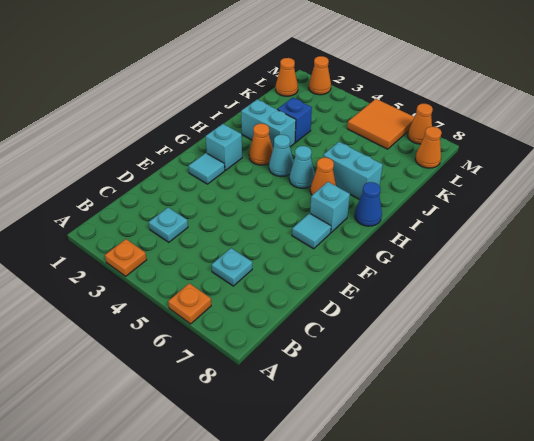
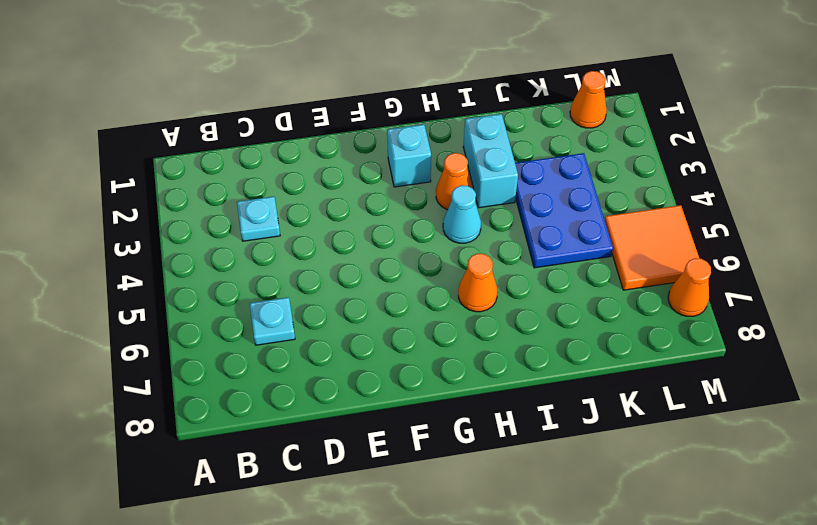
blue plate J3:K5 level 1 -> blue brick J3 level 1
none -> orange plate A3 level 1
none -> orange plate A6 level 1
none -> cyan tile F2 level 1

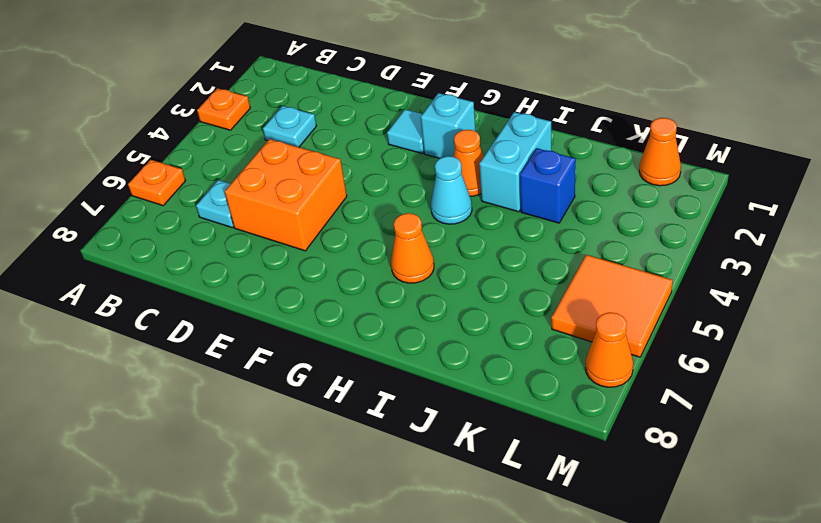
orange brick D5:E6 level 1 -> none
none -> cyan tile F7 level 1
none -> cyan brick G7 level 1
none -> cyan cone H5 level 1

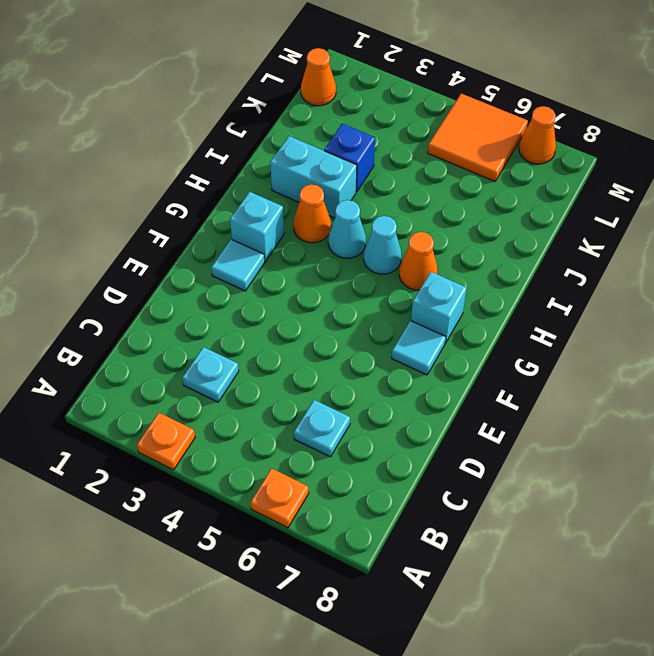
none -> blue cone H8 level 1
none -> cyan brick I6:I7 level 1
none -> orange cone L8 level 1

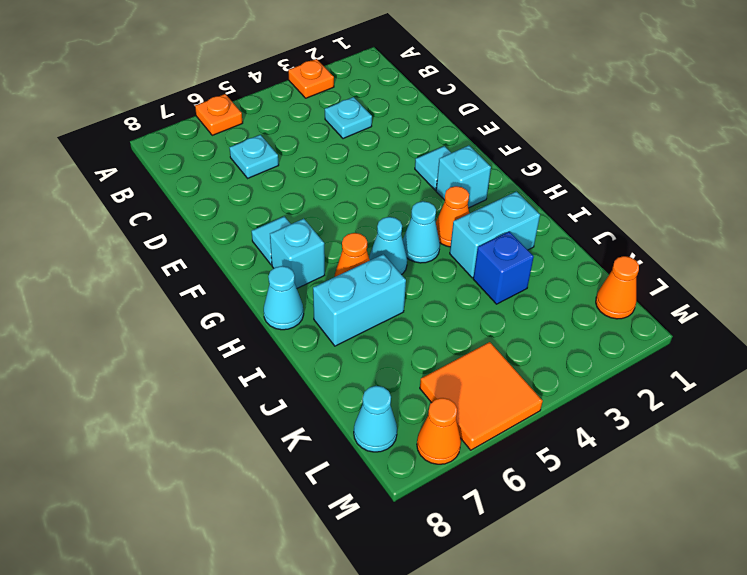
cyan cone H8 level 1 -> blue cone H8 level 1
cyan cone L8 level 1 -> orange cone L8 level 1
none -> orange cone M2 level 1

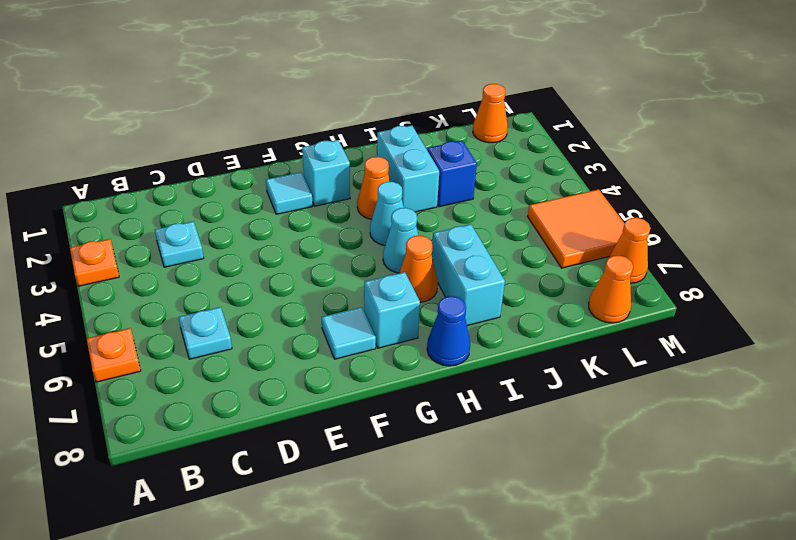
none -> orange cone M2 level 1

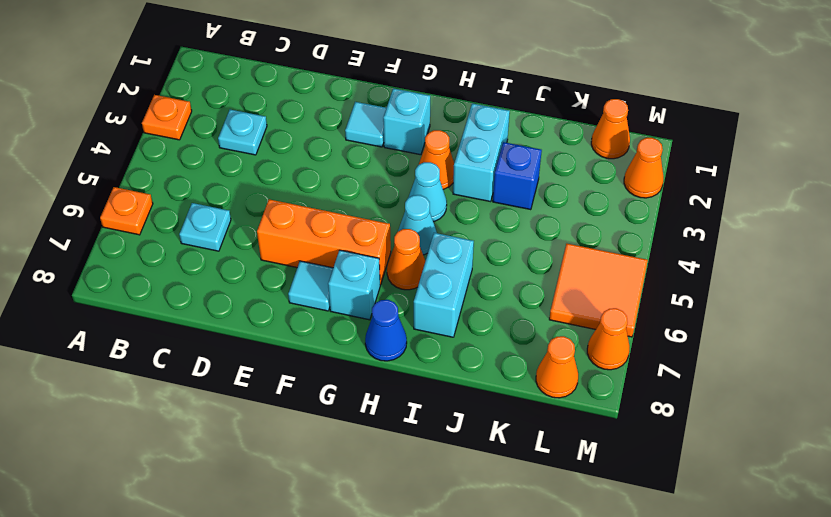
orange brick E6:G6 level 1 -> none

